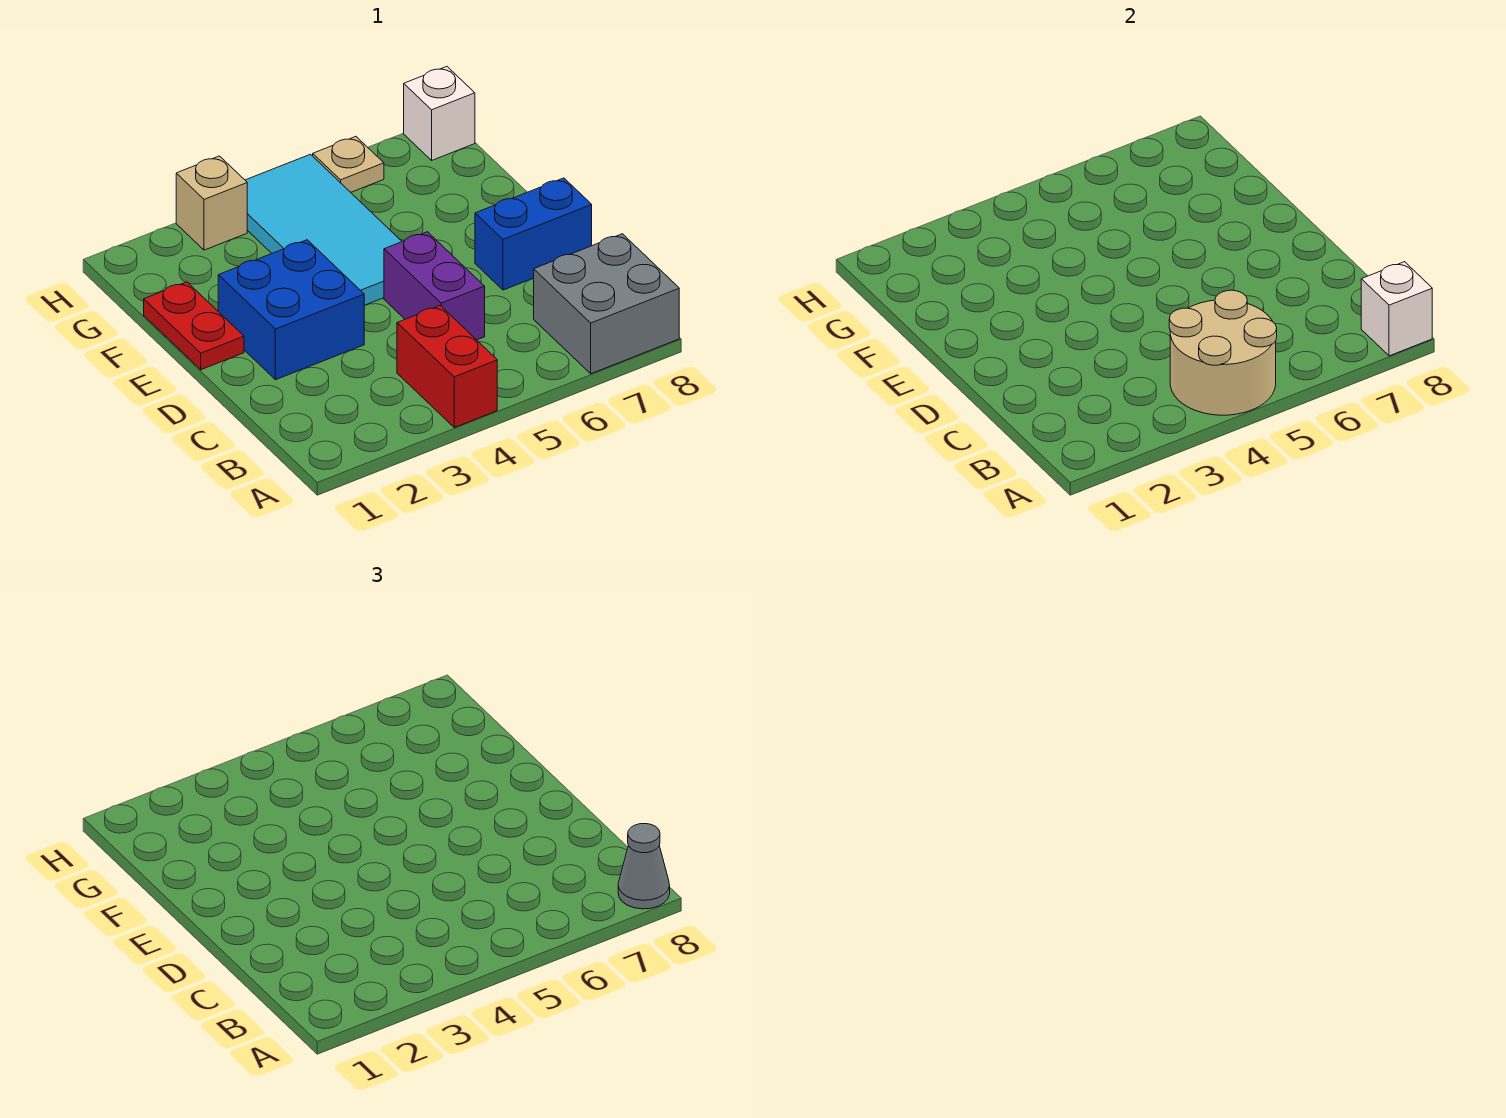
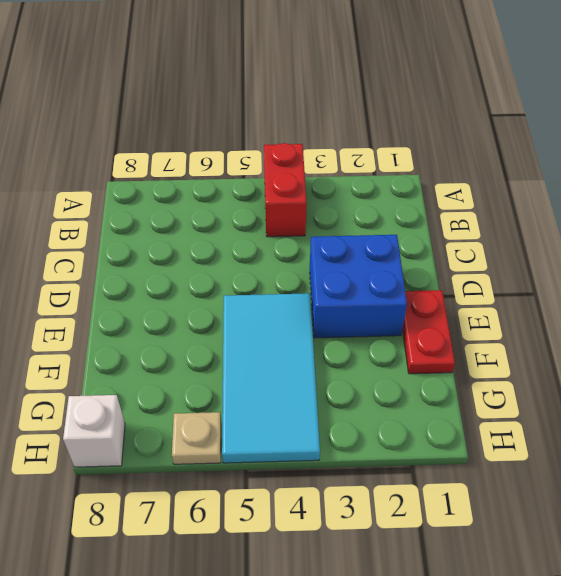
none -> grey brick A7:B8 level 1
none -> purple brick C5:D5 level 1
none -> blue brick D7:D8 level 1

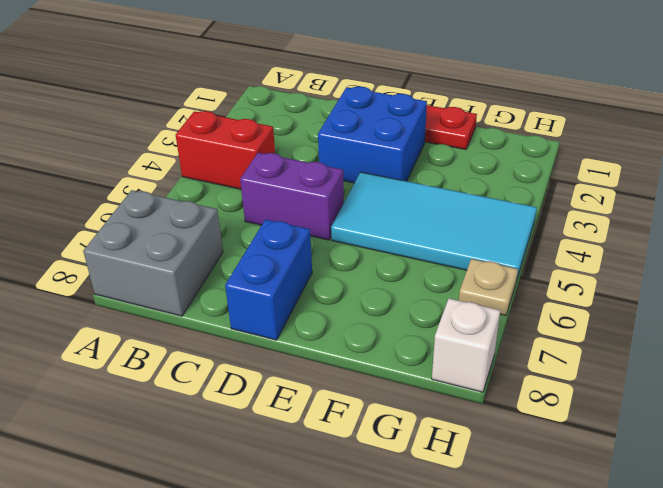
none -> tan brick H3 level 1
none -> tan round brick A4:B5 level 2
none -> white brick A8 level 2

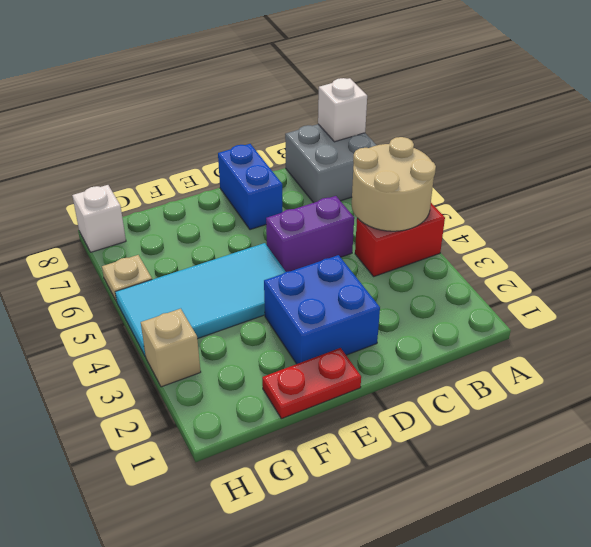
none -> grey cone A8 level 3

